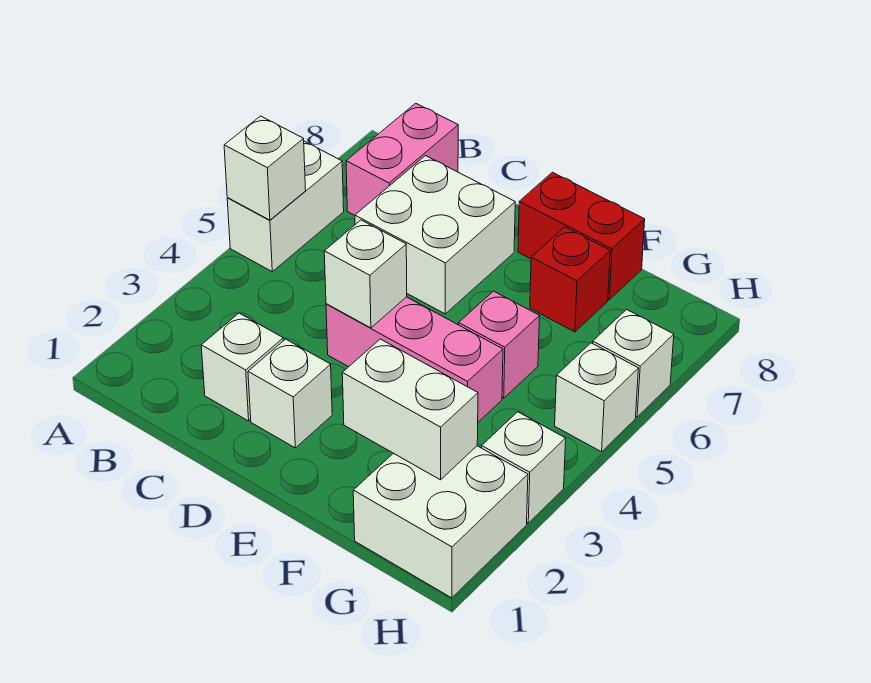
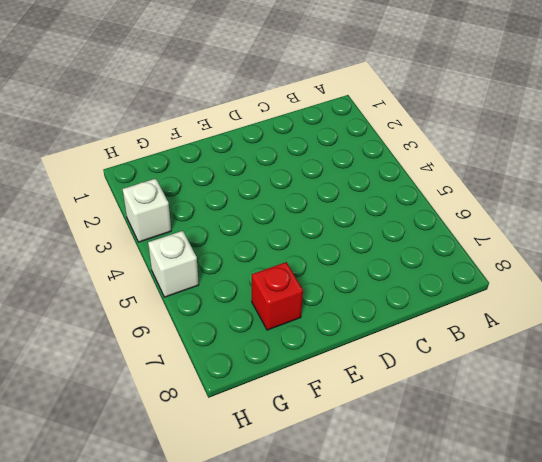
none -> white brick A5:A6 level 1
none -> pink brick B7:B8 level 1
none -> white brick C2 level 1

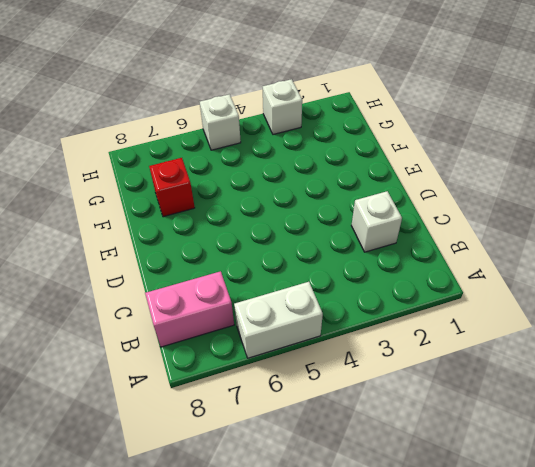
none -> white brick C6:D7 level 1
none -> white brick D2 level 1
none -> pink brick D4:F4 level 1

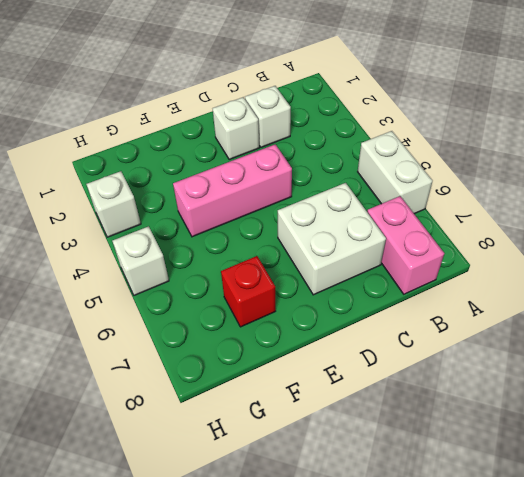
none -> red brick E8:F8 level 1
none -> pink brick F5 level 1
none -> white brick G1:H2 level 1

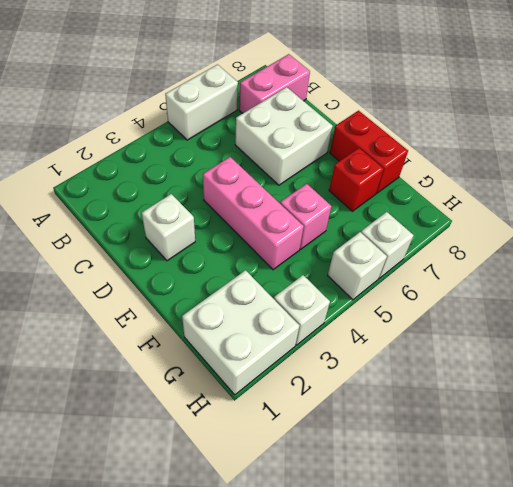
none -> white brick C2 level 1
none -> white brick A5 level 2
none -> white brick D4 level 2

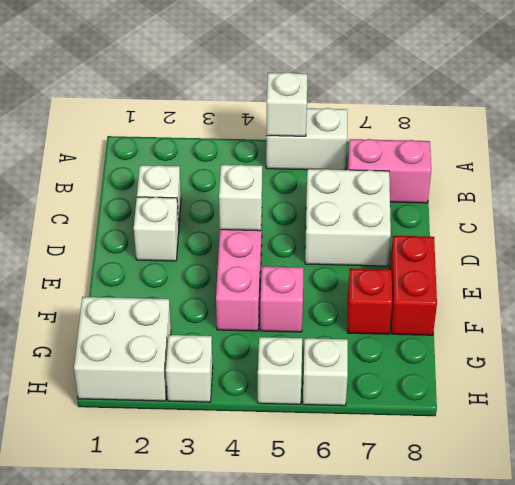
none -> white brick F2:G2 level 2

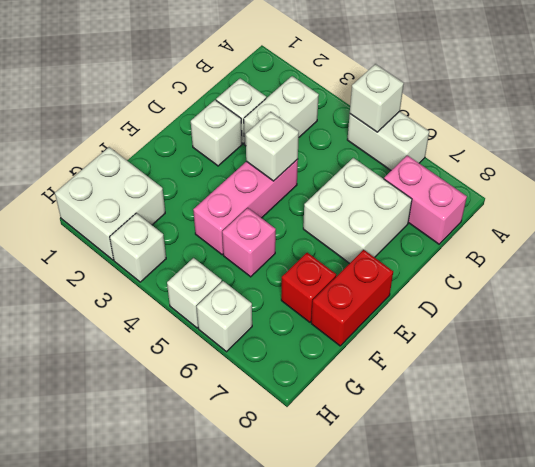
white brick B3:C3 level 1 -> white brick F2:G2 level 2

